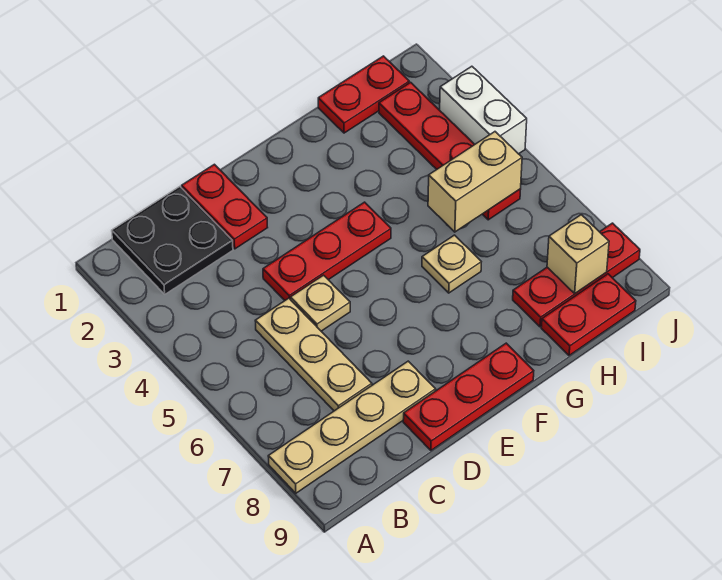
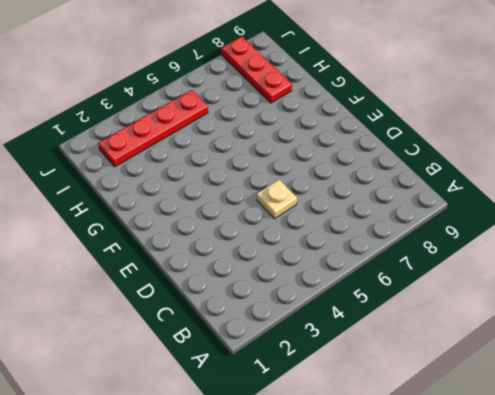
none -> tan plate A8:D8 level 1
none -> black plate B1:C2 level 1
none -> tan plate C5:C7 level 1

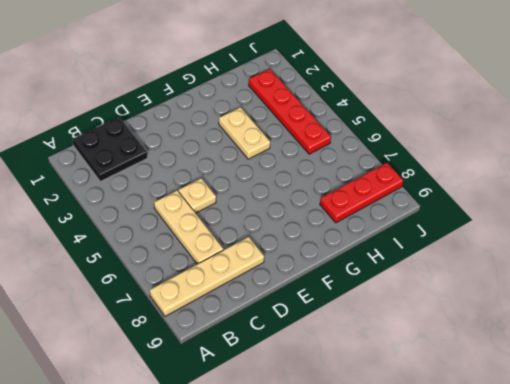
tan plate G3:G4 level 1 -> none
none -> red plate D1:D2 level 1
none -> red plate D4:F4 level 1
none -> red plate D9:F9 level 1

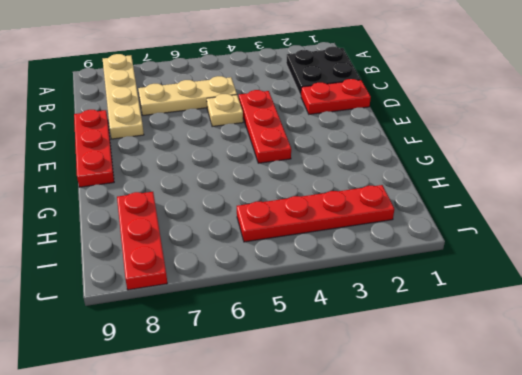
none -> tan plate G6 level 1
none -> red plate H1:I1 level 1
none -> red plate H9:I9 level 1

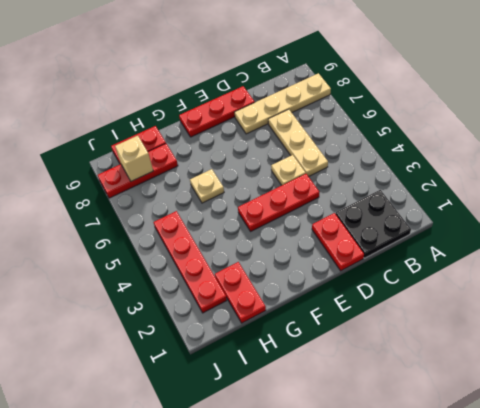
red plate H1:H2 level 1 -> red plate H1:I1 level 1
none -> white brick J3:J4 level 1
none -> tan brick H5:I5 level 2

